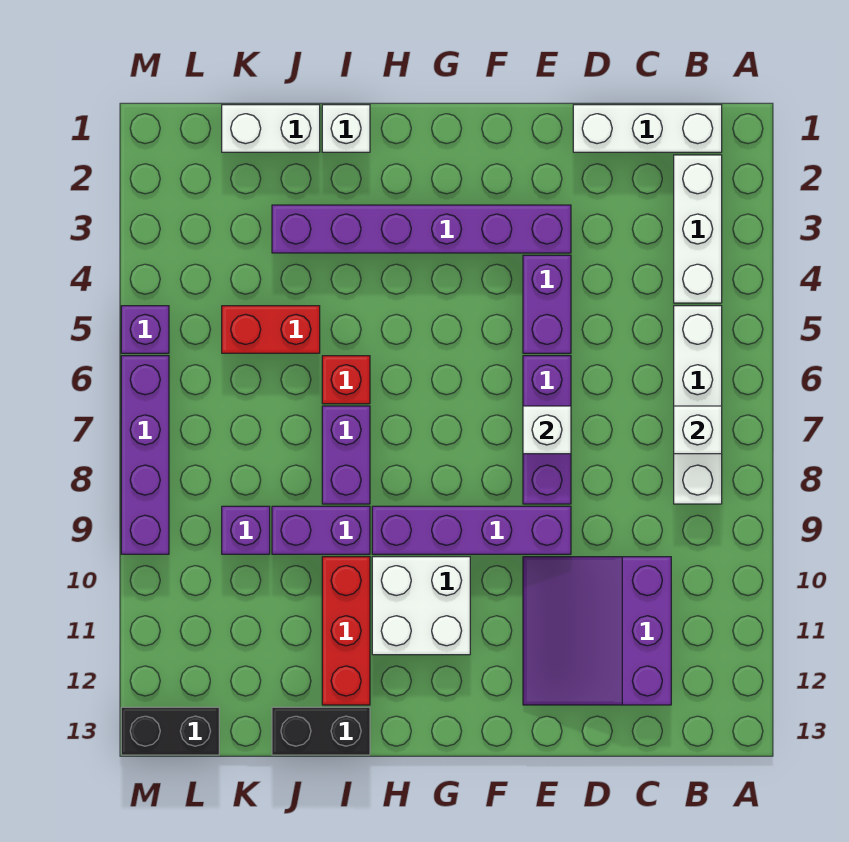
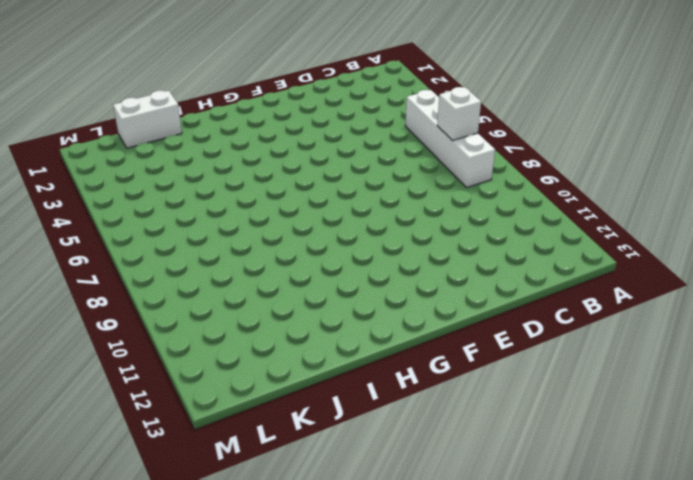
none -> white brick B1:D1 level 1
none -> white brick B2:B4 level 1
none -> purple slope C10:E12 level 1 top C

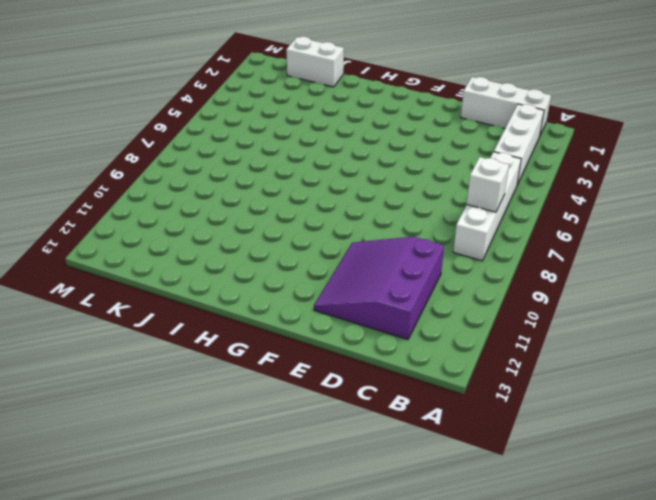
none -> purple brick E3:J3 level 1
none -> purple brick E4:E5 level 1
none -> purple brick E6:E8 level 1

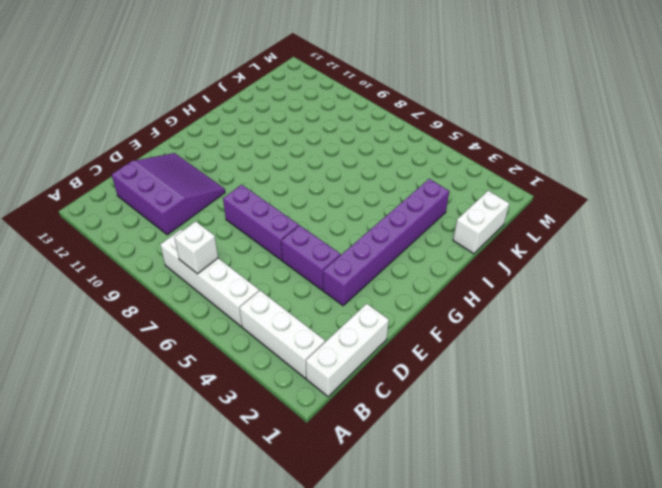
none -> purple brick E9:H9 level 1
none -> white brick G10:H11 level 1
none -> white brick I1 level 1

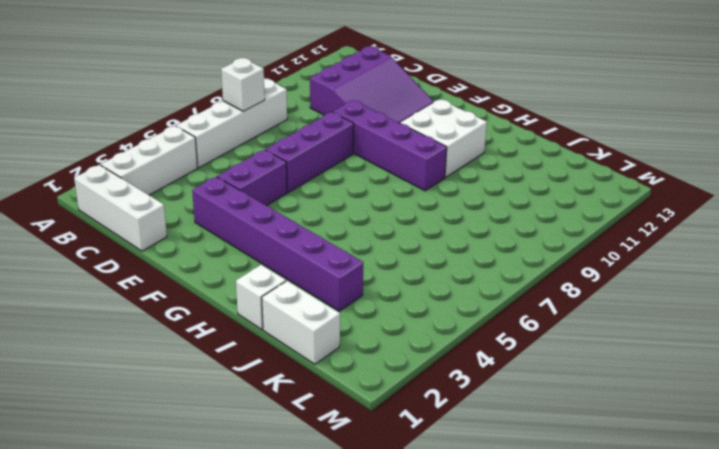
none -> red brick I6 level 1
none -> purple brick I7:I8 level 1
none -> purple brick I9:J9 level 1

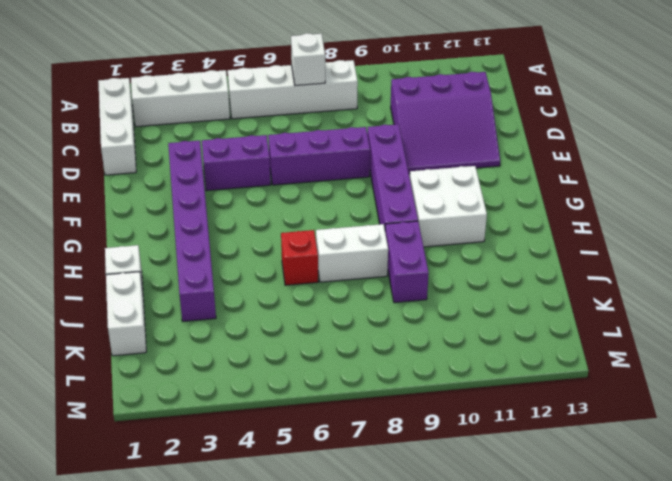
white brick I7:I8 level 1 -> purple brick I7:I8 level 1
none -> red brick I10:I12 level 1
none -> black brick I13:J13 level 1
none -> red brick J5:K5 level 1

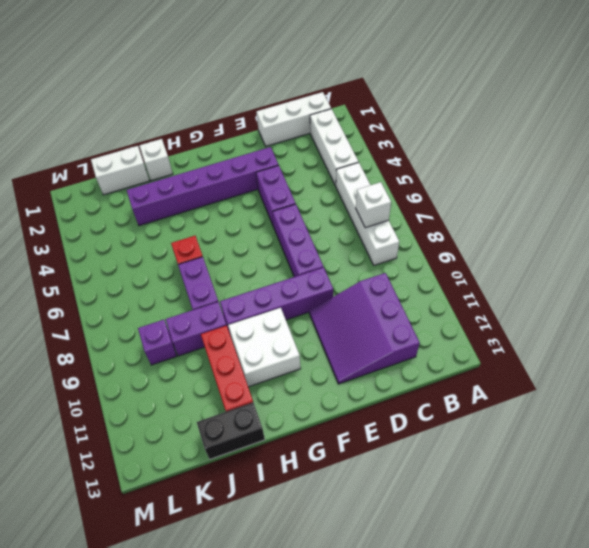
none -> red brick J5:K5 level 1
none -> black brick L13:M13 level 1
none -> purple brick M5 level 1

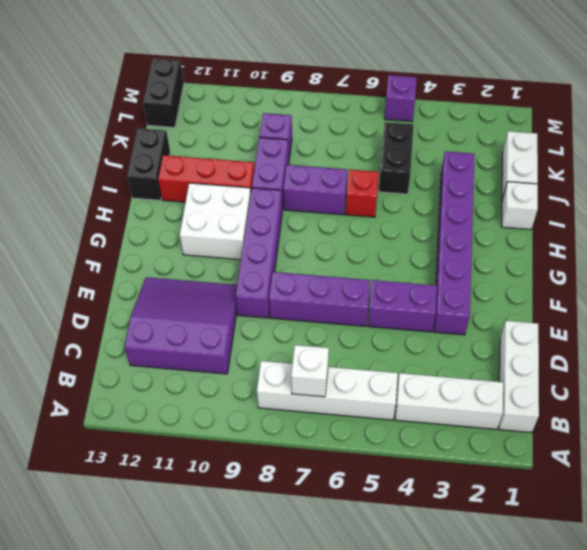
black brick J5:K5 level 1 -> red brick J5:K5 level 1
none -> purple brick M6:M9 level 1
none -> white brick E7 level 2

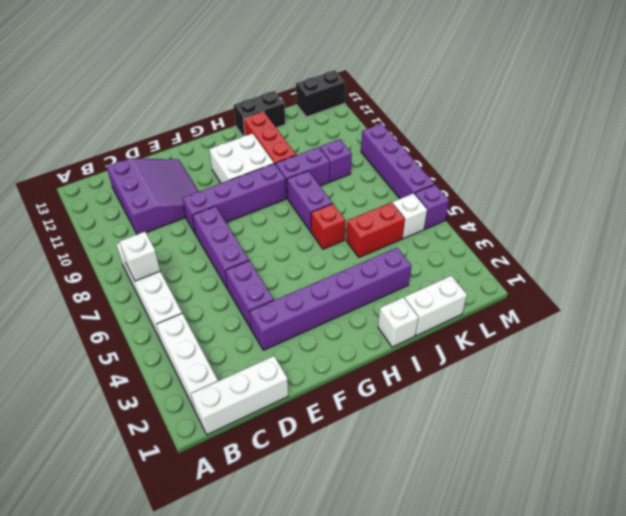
white brick L5 level 1 -> white brick E7 level 2

